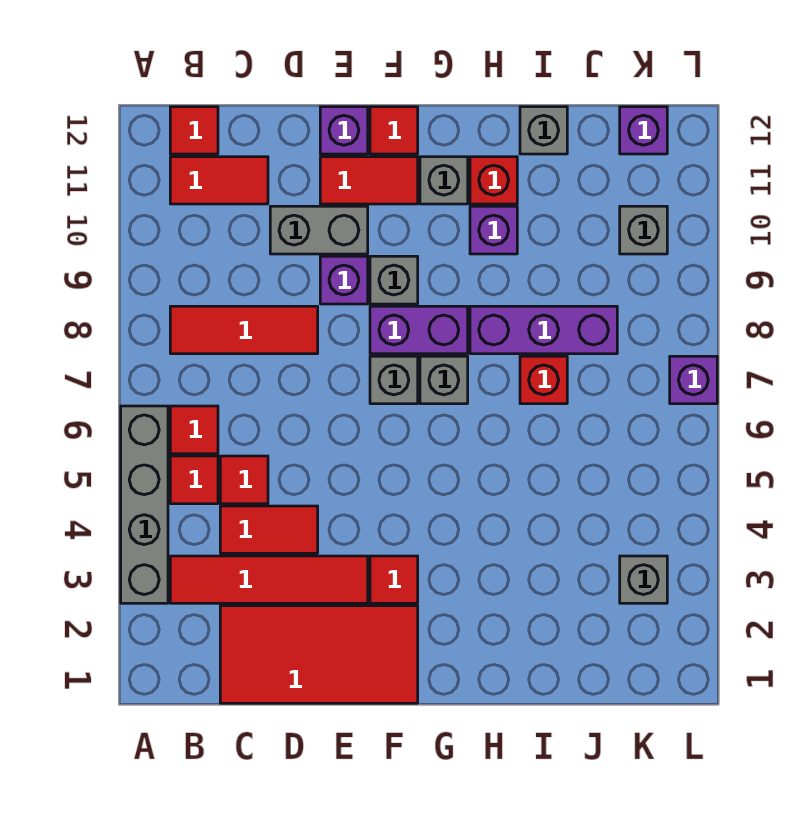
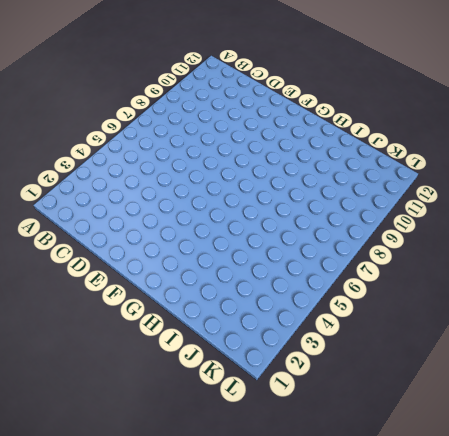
none -> grey brick A3:A6 level 1
none -> red tile B3:E3 level 1
none -> red tile B5 level 1
none -> red tile B6 level 1

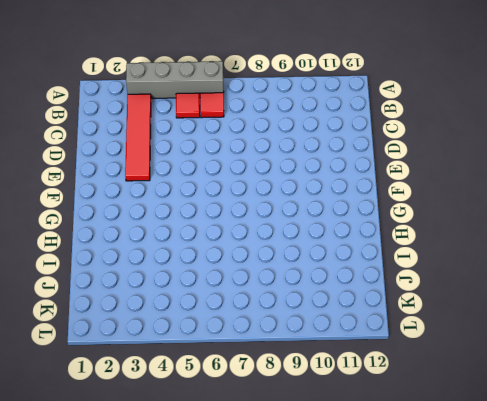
none -> red tile B8:D8 level 1
none -> red tile B11:C11 level 1
none -> red tile B12 level 1
none -> red tile C1:F2 level 1

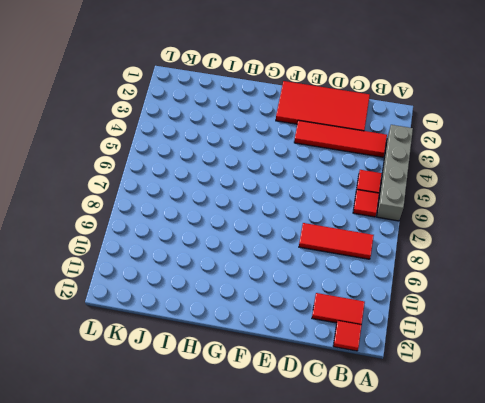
none -> red tile C4:D4 level 1
none -> red tile C5 level 1
none -> grey brick D10:E10 level 1
none -> purple brick E9 level 1

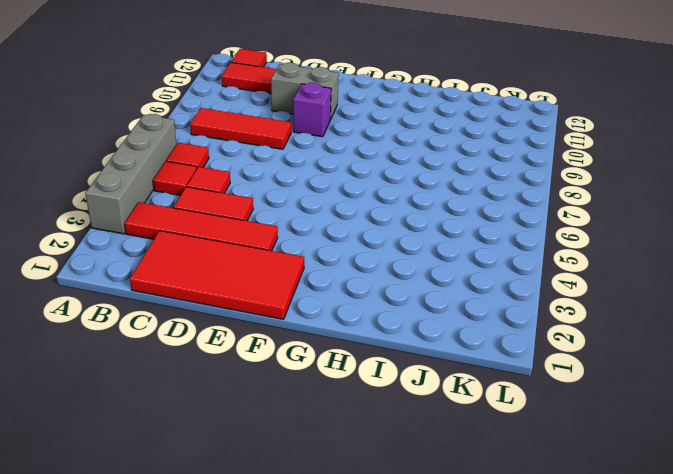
none -> red tile E11:F11 level 1
none -> purple brick E12 level 1
none -> red tile F3 level 1
none -> grey brick F7 level 1

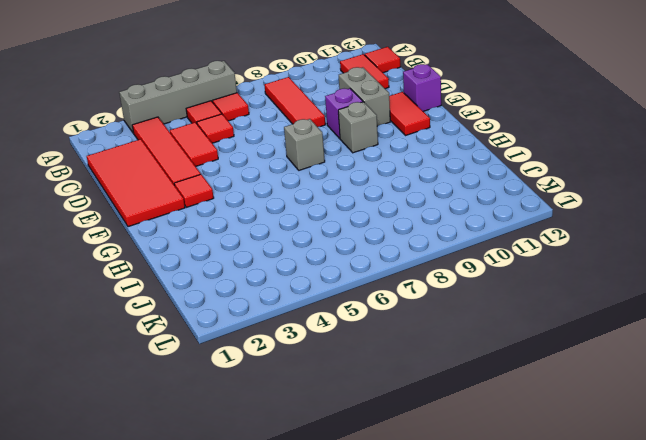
none -> purple brick F8:G8 level 1
none -> red tile F12 level 1
none -> grey brick G7 level 1
none -> grey brick G11 level 1

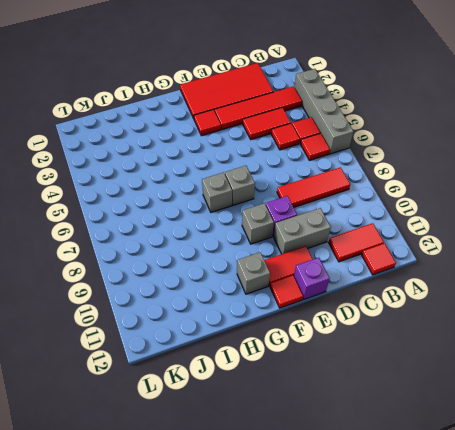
none -> purple brick F8:G8 level 1
none -> purple brick H8:J8 level 1
none -> purple brick H10 level 1
none -> red brick H11 level 1

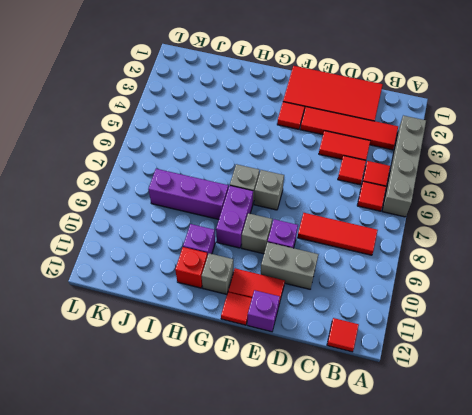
purple brick G8:G9 level 1 -> purple brick F8:G8 level 1
none -> red tile B11:C11 level 1
none -> red brick I7 level 1
none -> grey brick I12 level 1
none -> grey brick K3 level 1

